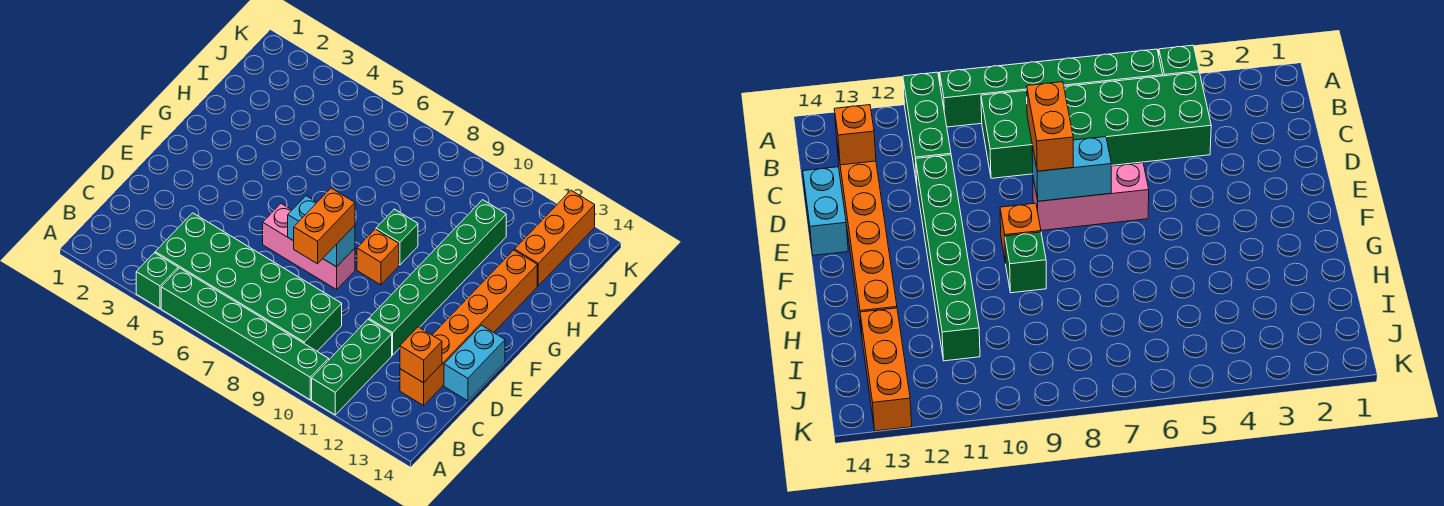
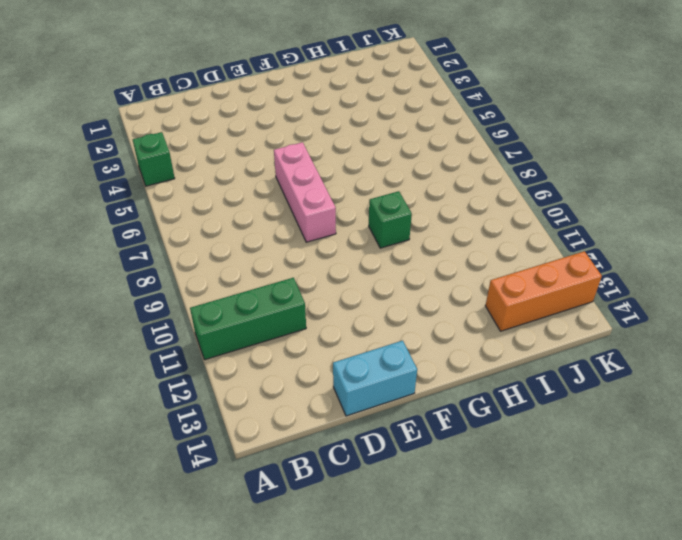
none -> green brick A5:A10 level 1
none -> green brick B4:C9 level 1
none -> orange brick C13:H13 level 1

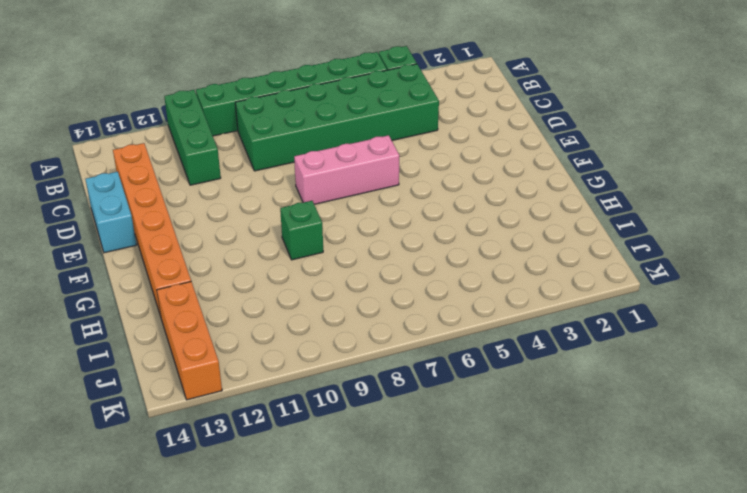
none -> green brick D11:I11 level 1
none -> orange brick F9 level 1
none -> orange brick C13 level 2

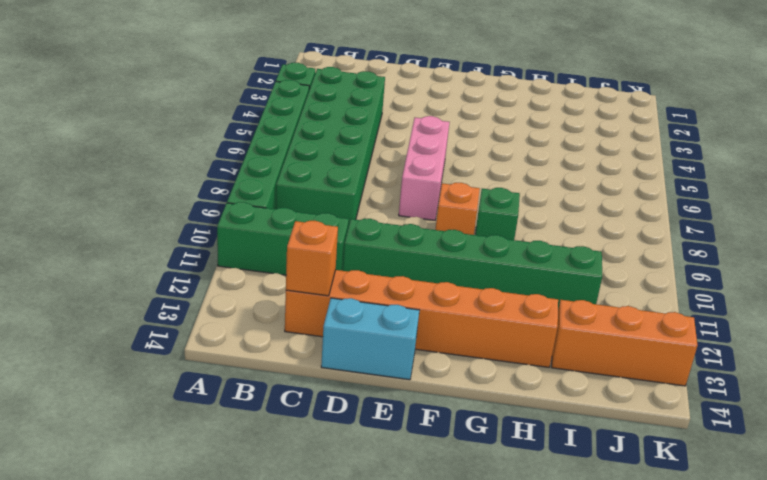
none -> cyan brick E7:E8 level 2
none -> orange brick D8:E8 level 3

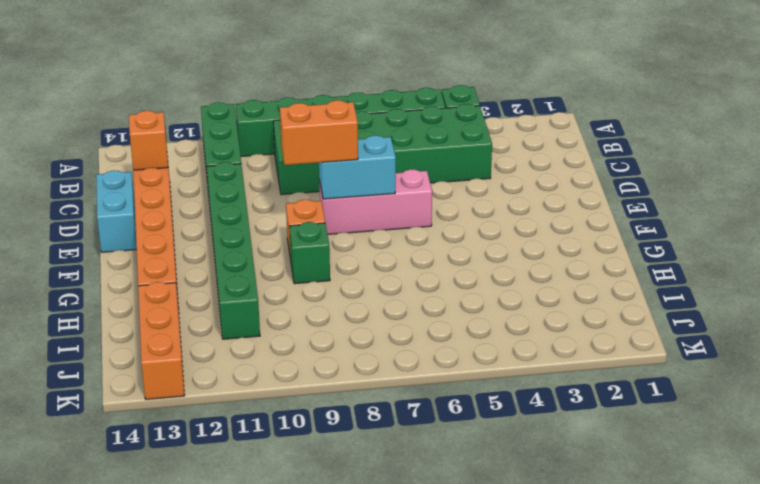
orange brick E8:E9 level 3 -> orange brick D8:E8 level 3

